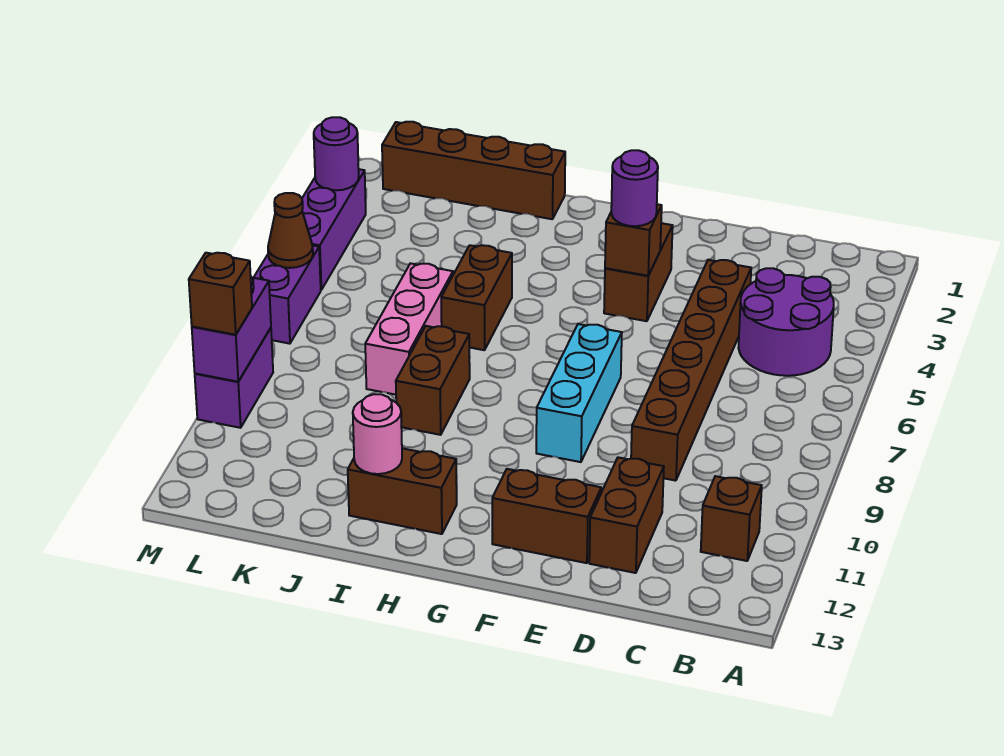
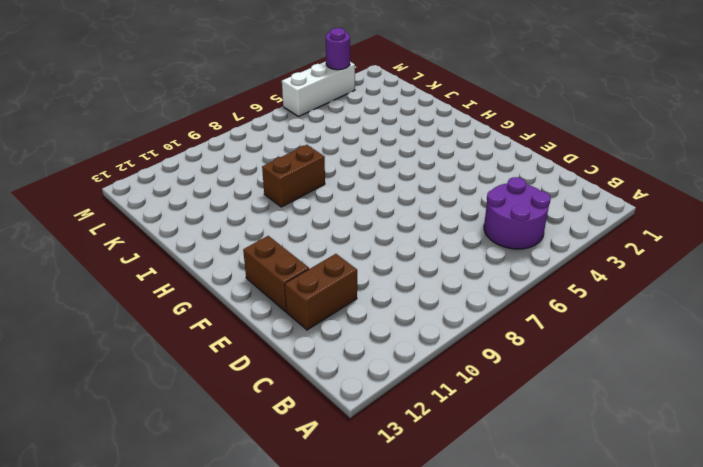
white brick M3:M5 level 1 -> purple brick M3:M5 level 1
none -> brown brick B11 level 1
none -> brown brick D4:D9 level 1
none -> brown brick F3:F4 level 1

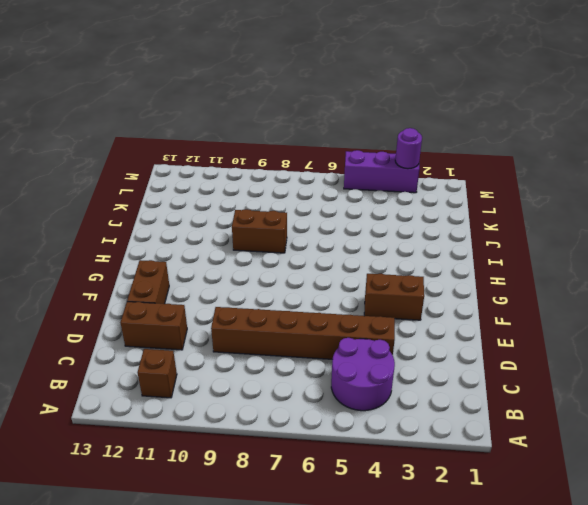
none -> cyan brick F7:F9 level 1
none -> brown brick H12:I12 level 1
none -> brown brick I1:L1 level 1

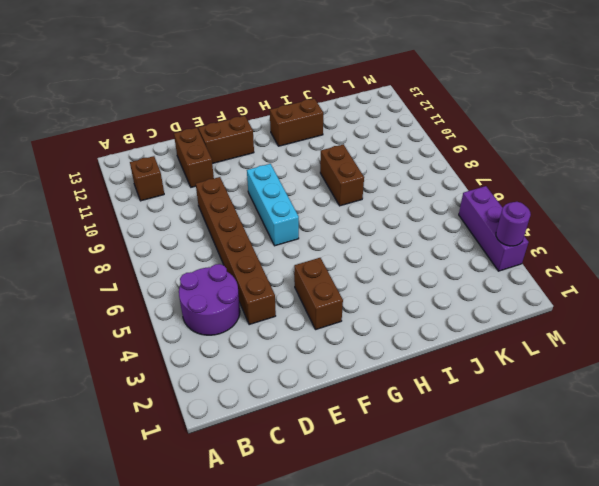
none -> brown brick I1:L1 level 1
none -> brown brick I5:I6 level 1
none -> pink brick J6:J8 level 1

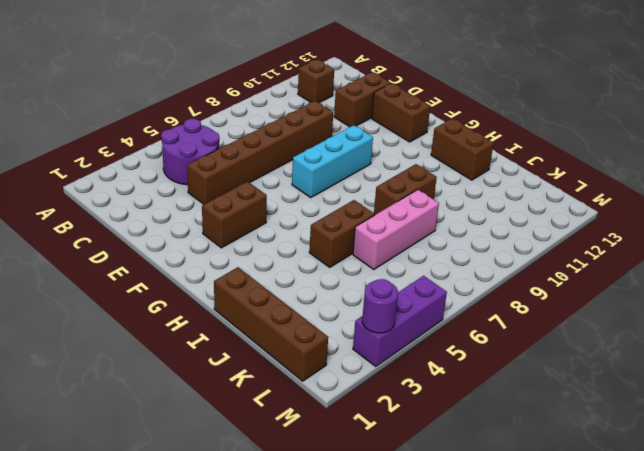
none -> purple brick M6:M7 level 1
none -> purple brick M9:M10 level 1
none -> brown brick F4 level 2

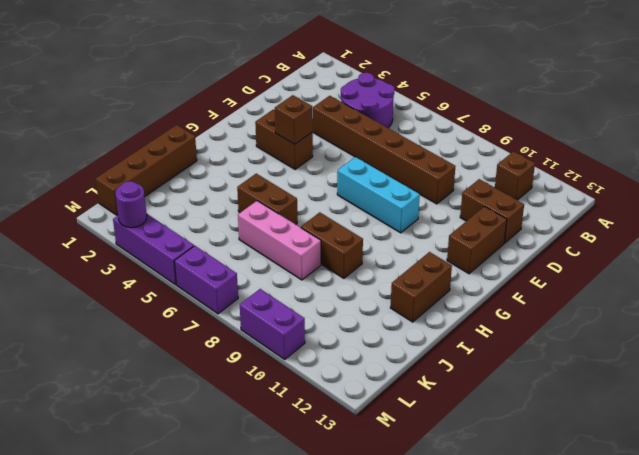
none -> pink round brick I12 level 2
none -> brown cone M6 level 2
none -> purple brick M9:M10 level 2

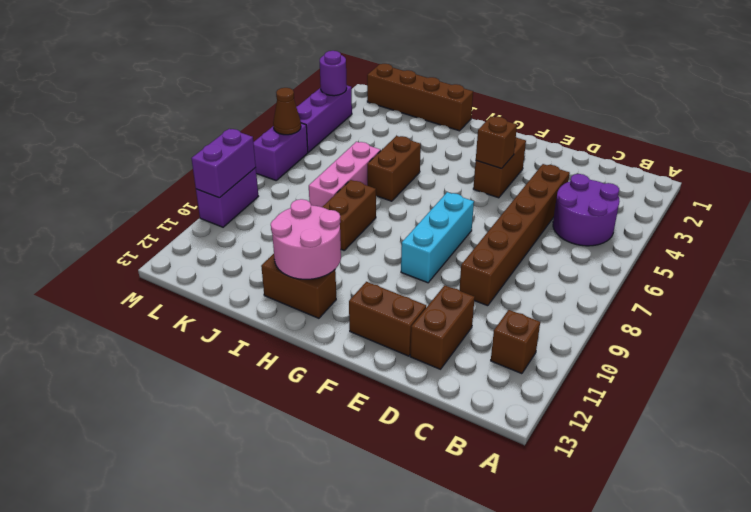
pink round brick H11:I12 level 2 -> pink round brick I12 level 2
none -> purple round brick F4 level 3
none -> brown brick M10 level 3

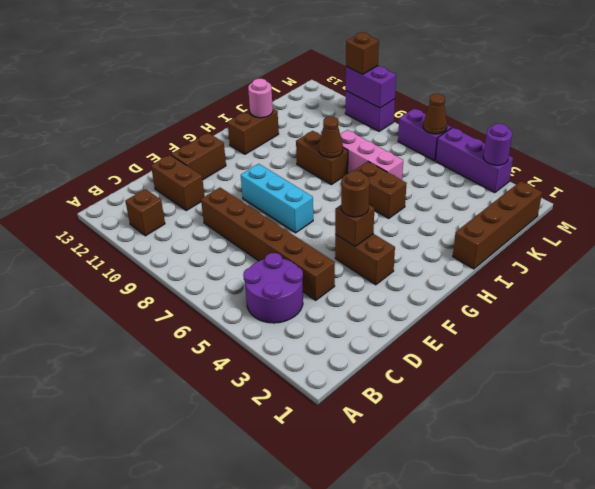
brown round brick F4 level 3 -> purple round brick F4 level 3
brown cone I8 level 2 -> none

